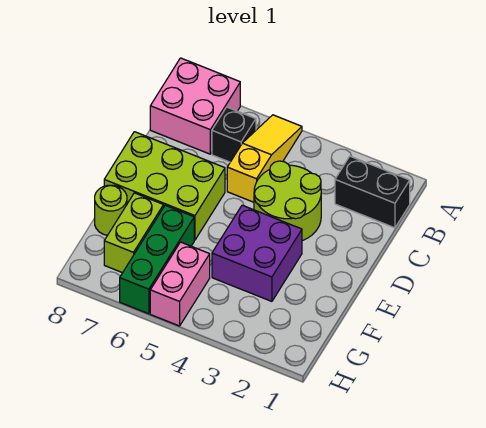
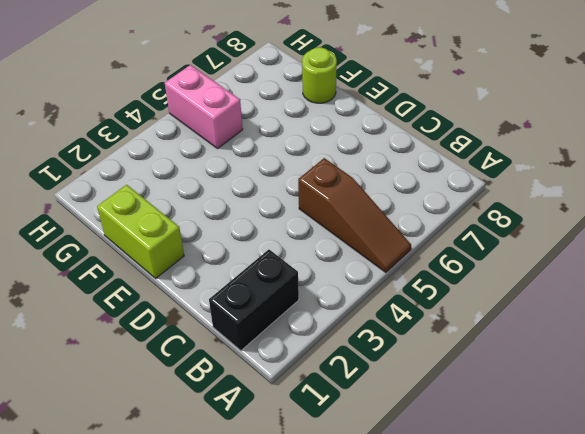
brown slope A5:C5 level 1 top C -> yellow slope A5:C5 level 1 top C
lime brick E1:F1 level 1 -> lime brick F7:G7 level 1
none -> pink brick A7:B8 level 1
none -> black brick B6 level 1

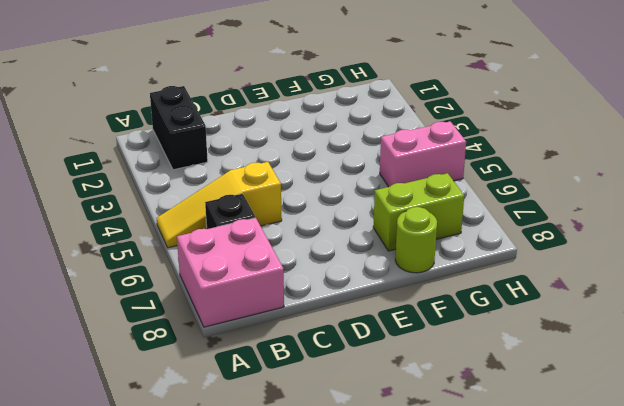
none -> lime round brick C3:D4 level 1
none -> lime brick D6:E8 level 1

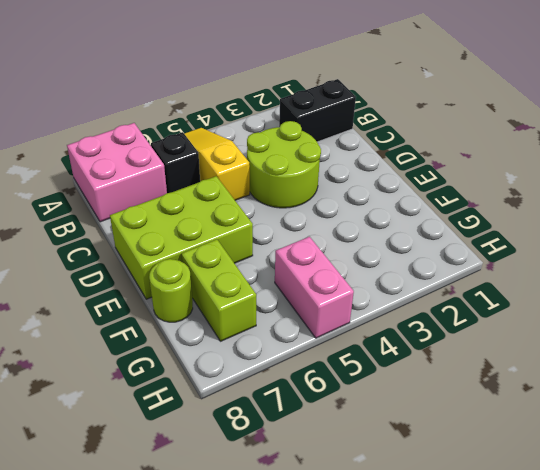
none -> purple brick E3:F4 level 1
none -> green brick F6:H6 level 1

